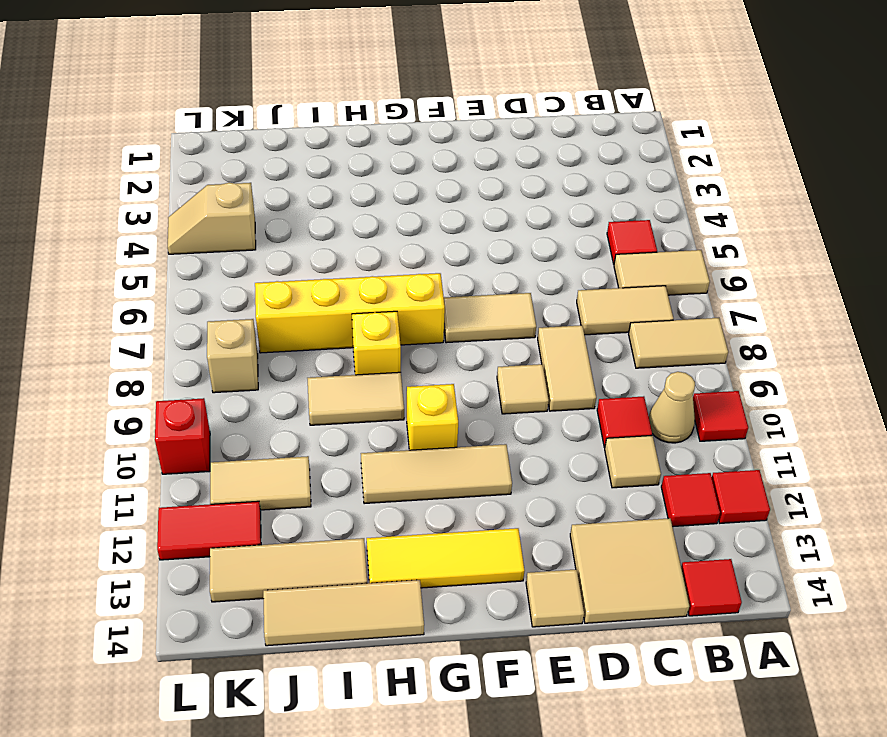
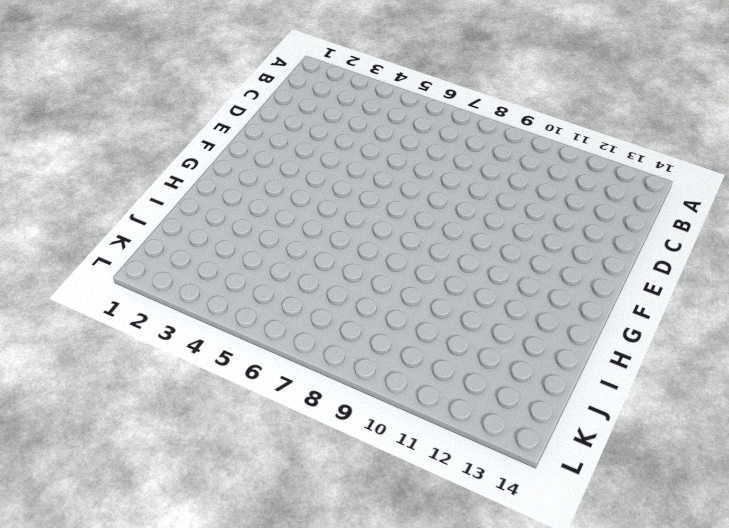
none -> tan tile A6:B6 level 1
none -> tan tile A8:B8 level 1
none -> red tile A10 level 1

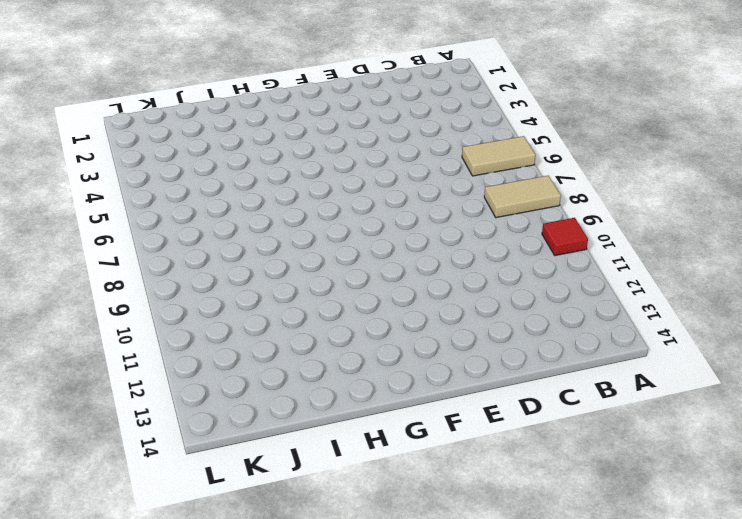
none -> red tile A12 level 1
none -> red tile B5 level 1
none -> tan tile B7:C7 level 1

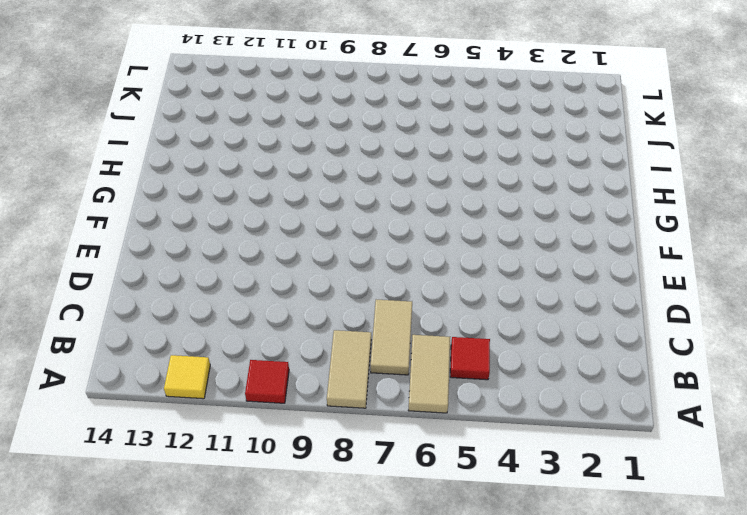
yellow tile A12 level 1 -> red tile A12 level 1
none -> tan cone B10 level 1
none -> red tile B12 level 1
none -> red tile B14 level 1

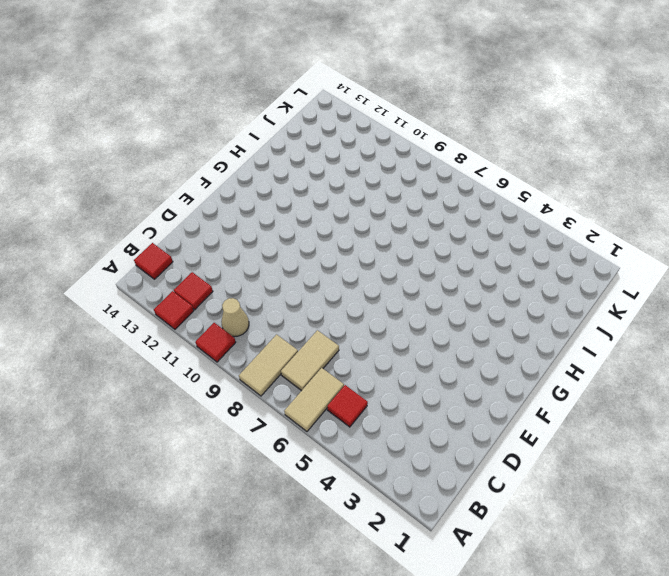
none -> red tile C10 level 1
none -> tan tile C11 level 1
none -> tan tile C13:D14 level 1

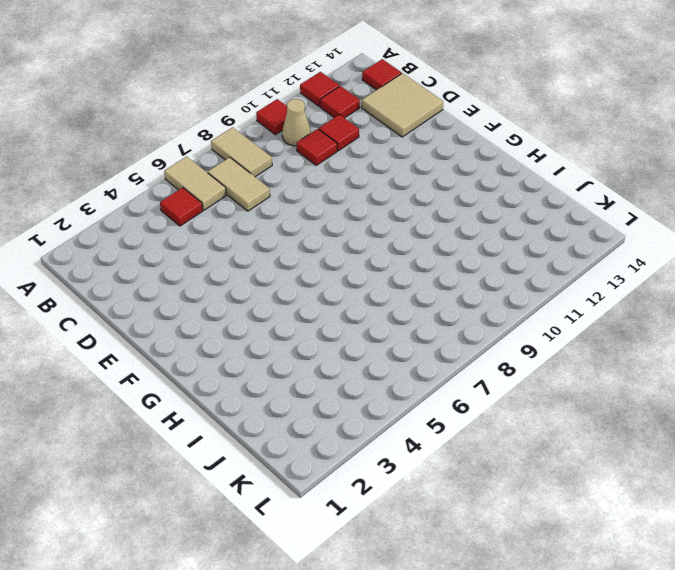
red tile C11 level 1 -> tan tile C11 level 1
none -> tan tile D8:D9 level 1
none -> tan tile E7:F7 level 1
none -> tan tile E9 level 1

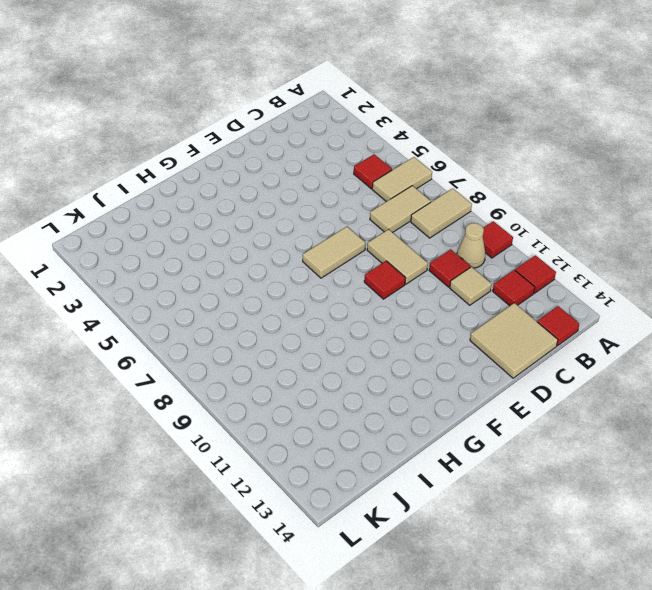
red tile E9 level 1 -> tan tile E9 level 1
none -> tan tile E14 level 1
none -> tan tile F11:H11 level 1
none -> yellow tile F13:H13 level 1

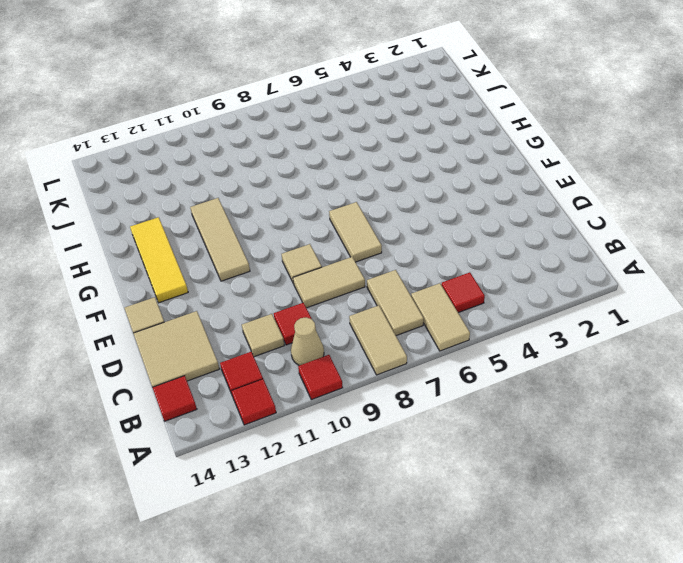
none -> yellow brick G7:J7 level 1
none -> yellow brick G10 level 1
none -> yellow brick H8 level 1

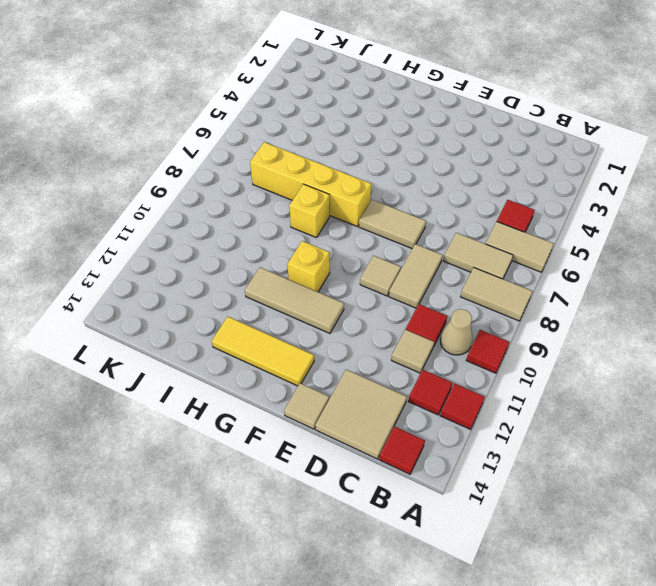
none -> tan tile H9:I9 level 1
none -> tan tile H14:J14 level 1
none -> tan tile I13:K13 level 1

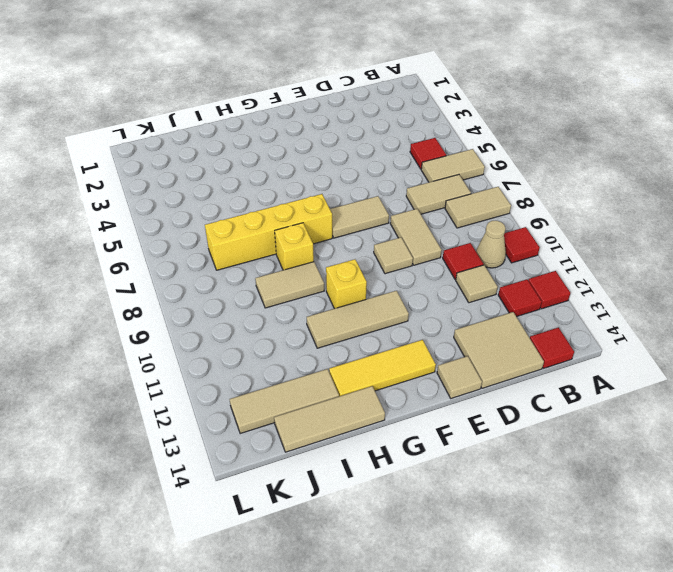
none -> tan tile J11:K11 level 1
none -> tan slope K4:L4 level 1 top K
none -> tan brick K8 level 1

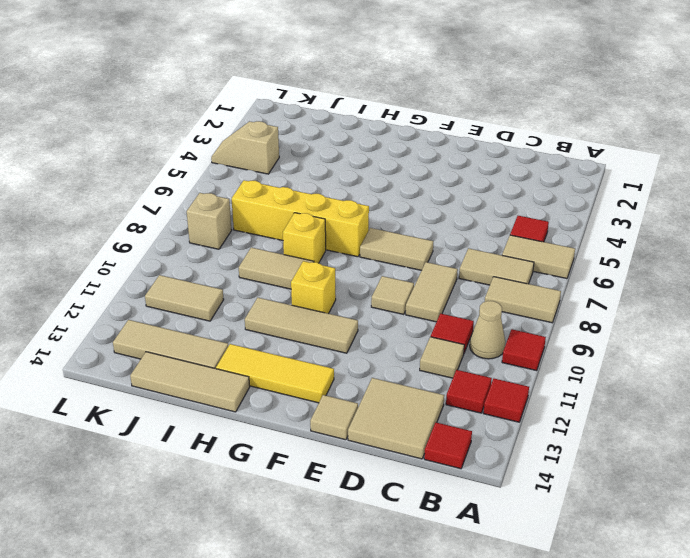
none -> red tile K12:L12 level 1
none -> red brick L10 level 1

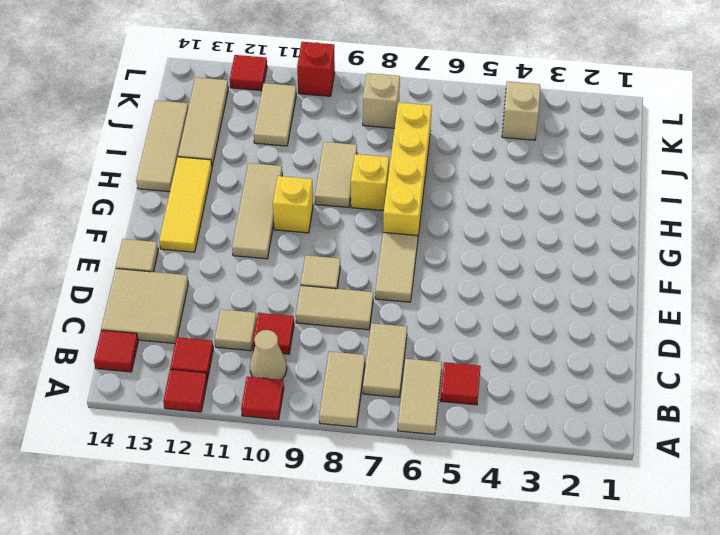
red tile L12 level 1 -> red tile K12:L12 level 1

